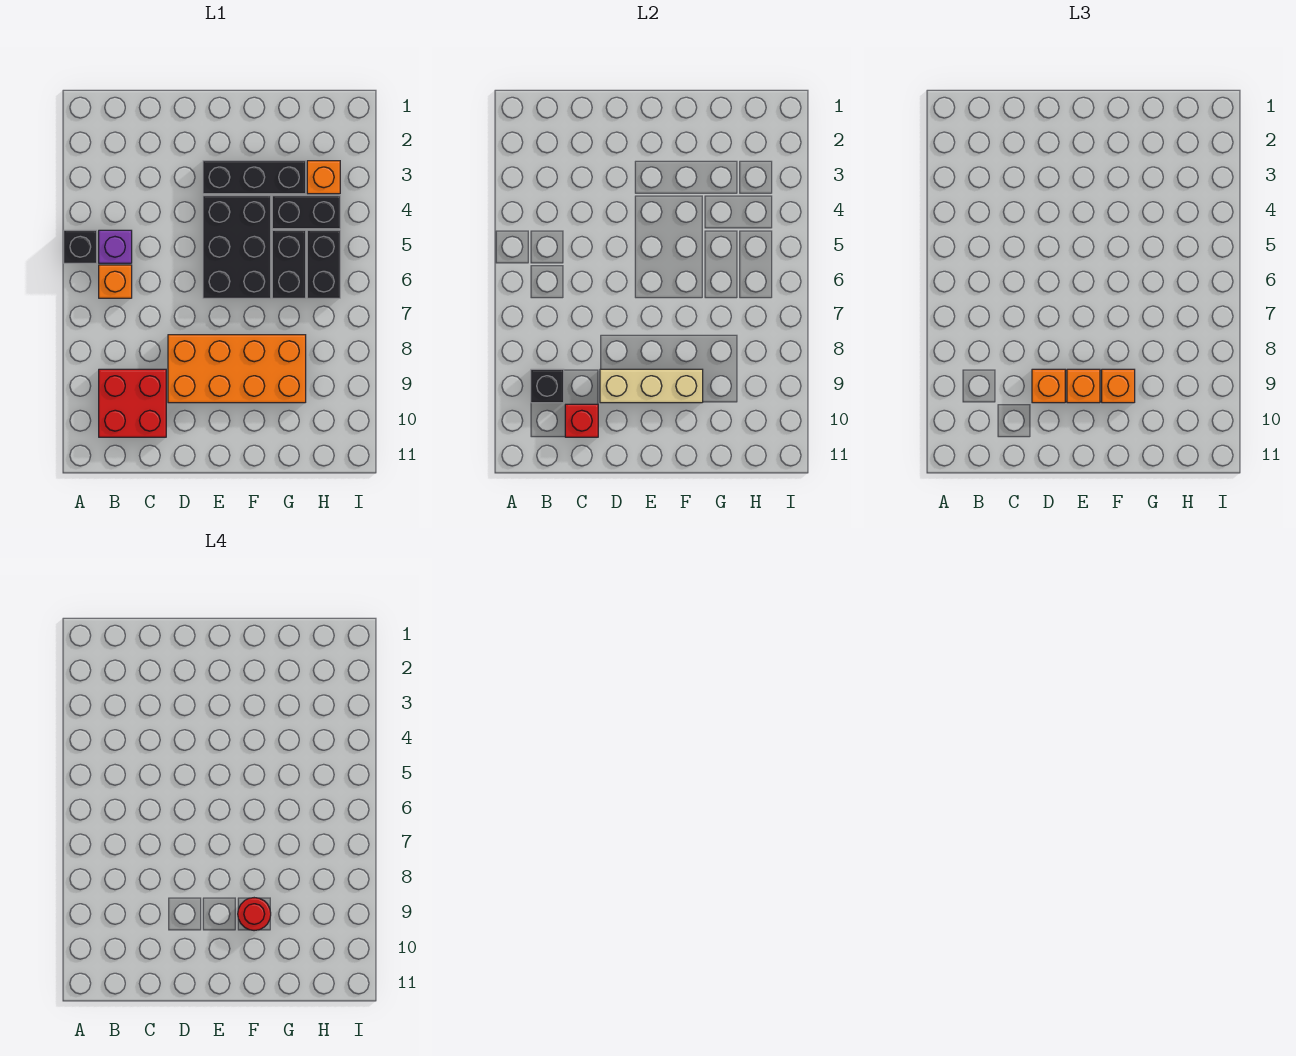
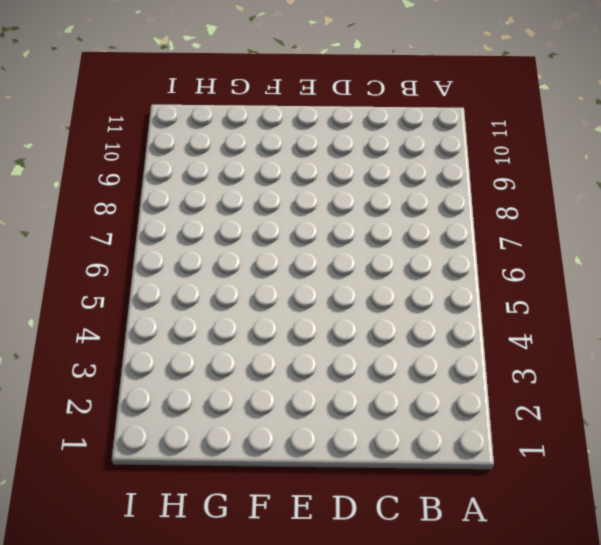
none -> black brick A5 level 1
none -> purple brick B5 level 1
none -> orange brick B6 level 1

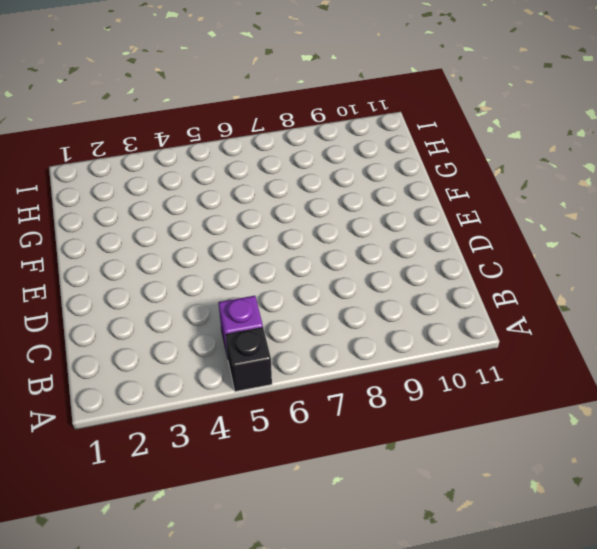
none -> orange brick B6 level 1
none -> red brick B9:C10 level 1
none -> orange brick D8:G9 level 1

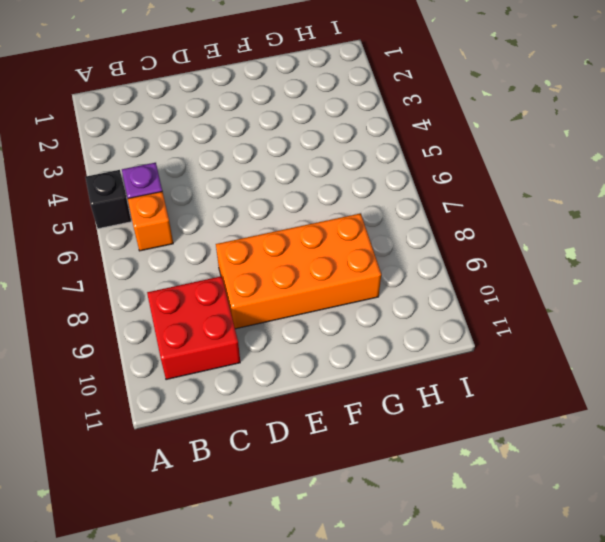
none -> black brick E3:G3 level 1
none -> black brick E4:F6 level 1
none -> black brick G4:H4 level 1

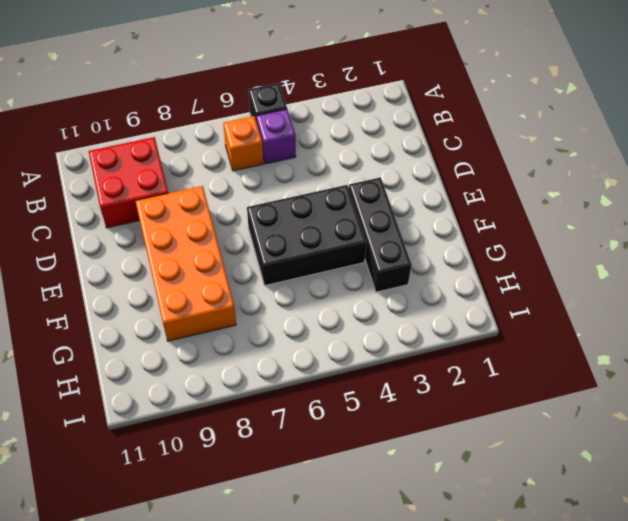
none -> black brick G4:H4 level 1
none -> black brick G5:G6 level 1
none -> orange brick H3 level 1

